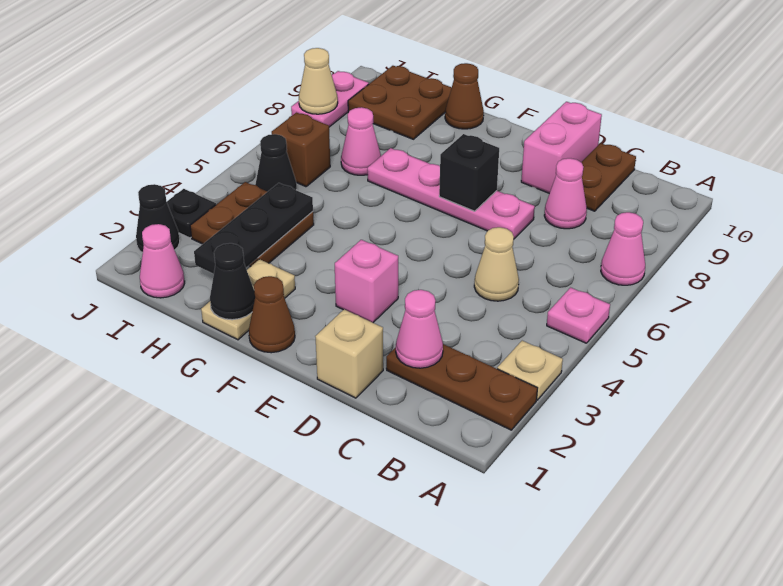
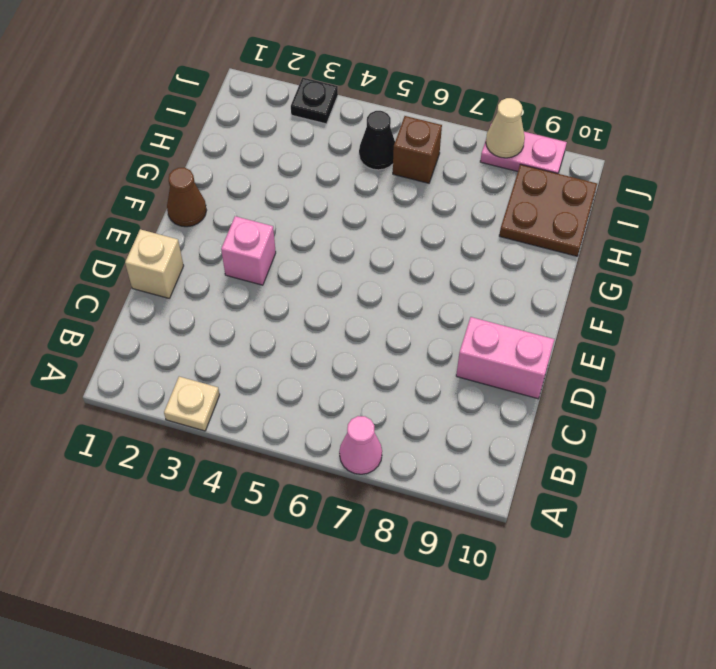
none -> brown plate A2:C2 level 1
none -> pink plate A5 level 1
none -> tan cone C5 level 1

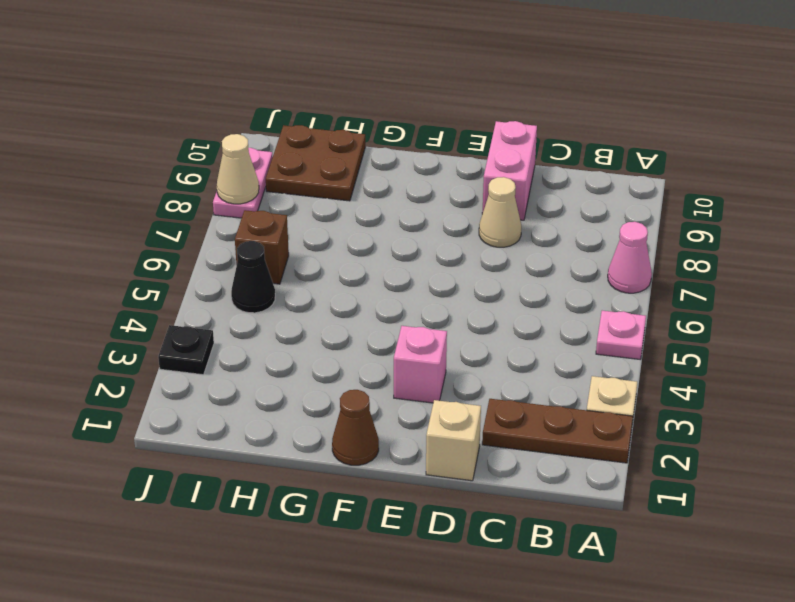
tan cone D8 level 1 -> tan cone C5 level 1
none -> pink cone C8 level 1
none -> brown plate C9:C10 level 1
none -> pink plate D7:G7 level 1

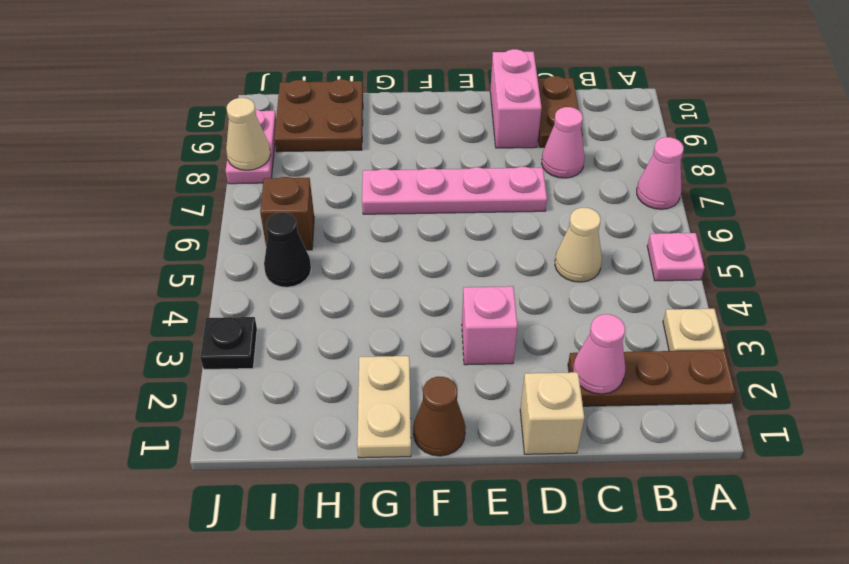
none -> brown cone G10 level 1
none -> brown plate H3:I4 level 1
none -> pink cone H7 level 1

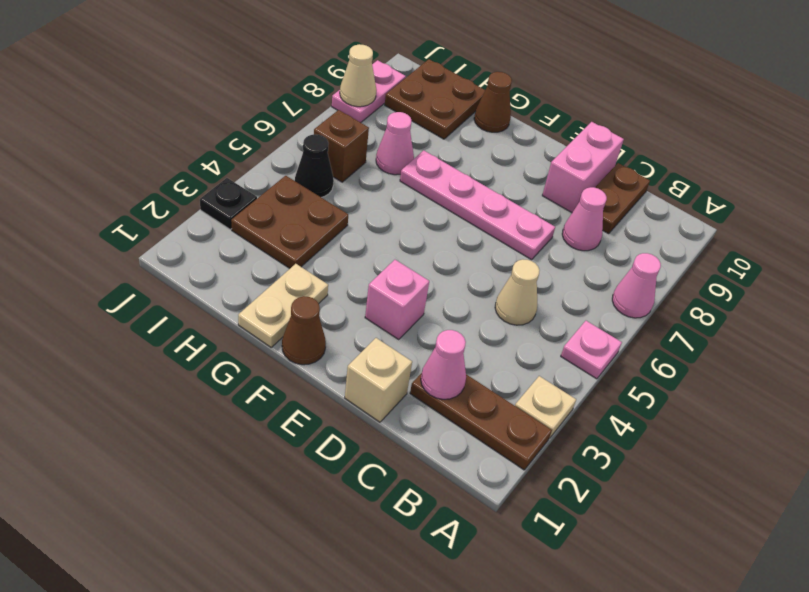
none -> pink cone I1 level 1
none -> black cone J2 level 1
none -> black brick E7 level 2

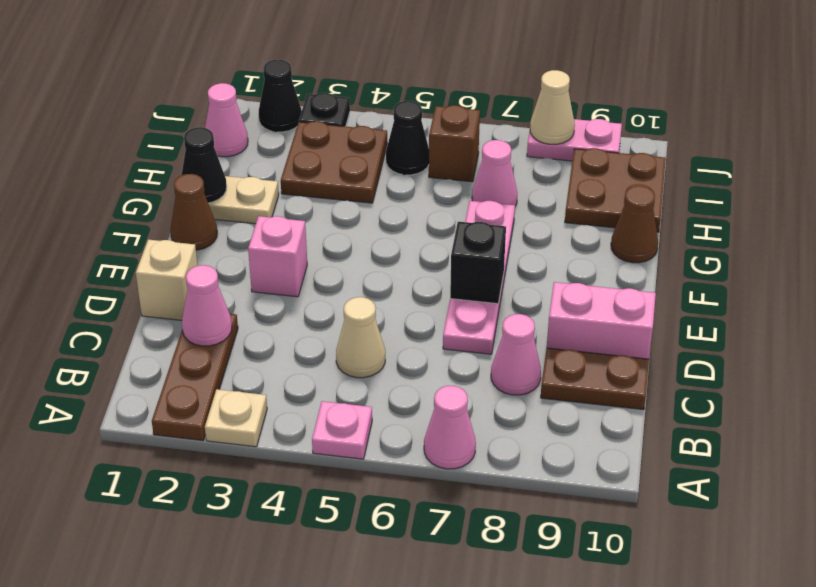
none -> black plate H2:H4 level 2

